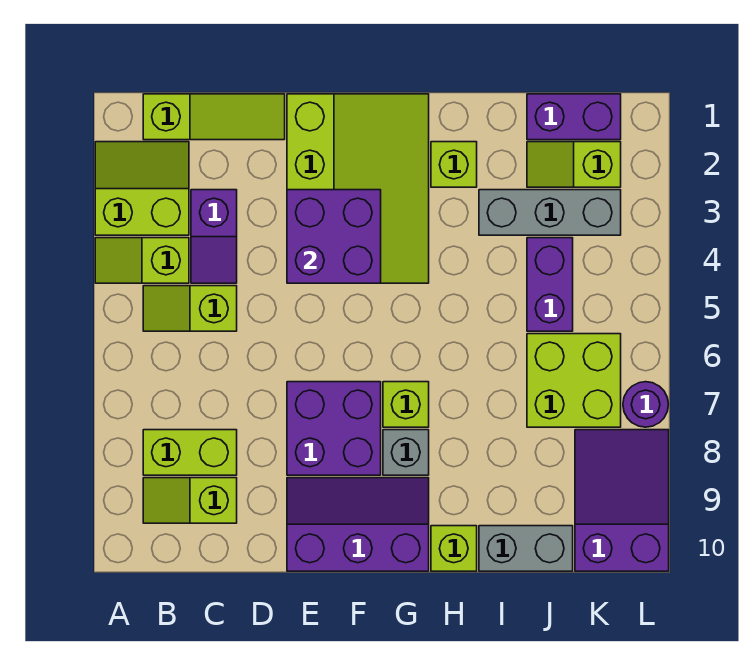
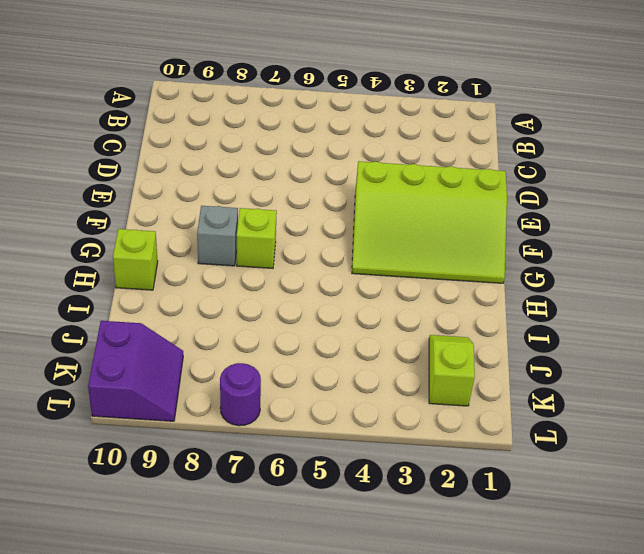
purple slope K9:L10 level 1 top 10 -> purple slope K8:L10 level 1 top 10
none -> lime slope A2:B3 level 1 top 3
none -> lime slope A4:B4 level 1 top B
none -> lime slope B1:D1 level 1 top B

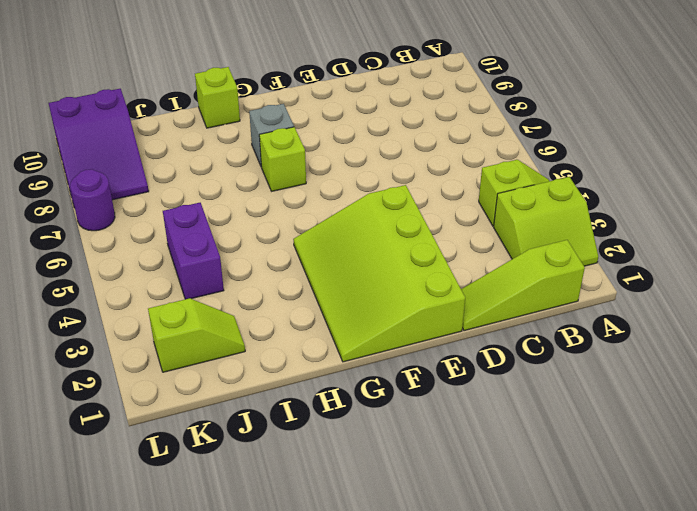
none -> lime slope B5:C5 level 1 top C
none -> lime brick B8:C8 level 1
none -> lime slope B9:C9 level 1 top C

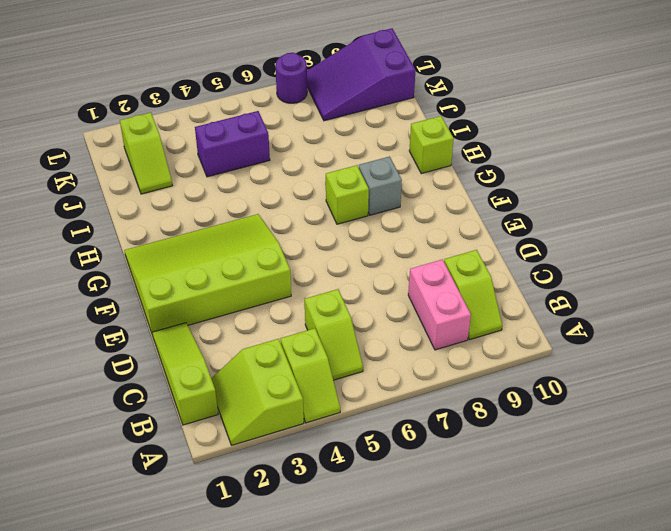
pink brick B8:C8 level 1 -> lime brick B8:C8 level 1
none -> purple slope C3:C4 level 1 top 3
none -> purple brick E7:F8 level 1
none -> purple slope E9:G10 level 1 top 10

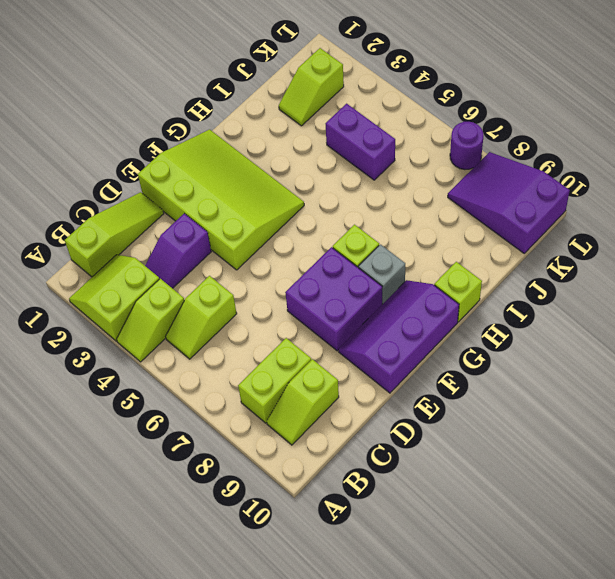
purple slope C3:D3 level 1 top D -> purple slope C3:C4 level 1 top 3
none -> lime brick H2 level 1
none -> grey brick I3:K3 level 1
none -> grey brick I10:J10 level 1

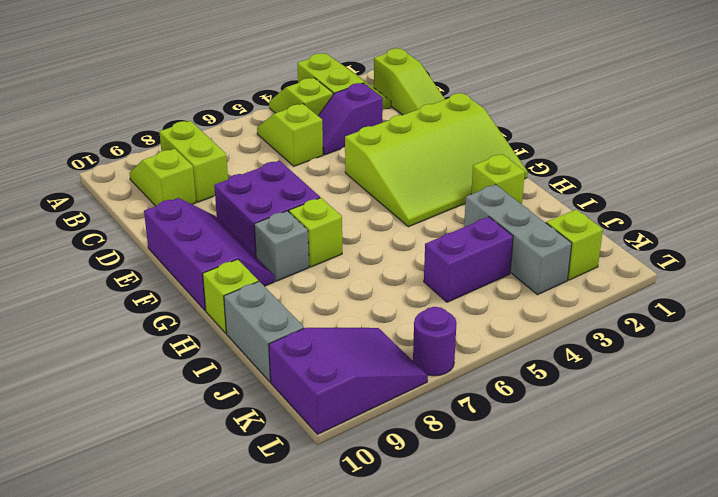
none -> purple brick J1:K1 level 1
none -> lime brick J6:K7 level 1
none -> purple brick E3:F4 level 2

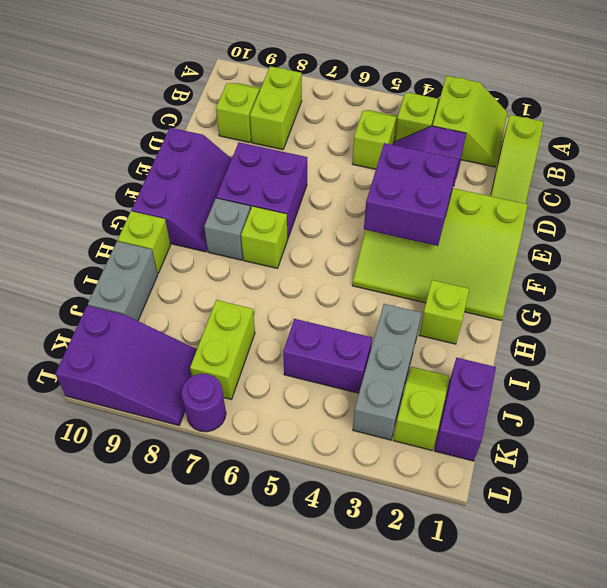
lime brick J7:K7 level 1 -> lime brick J6:K7 level 1

